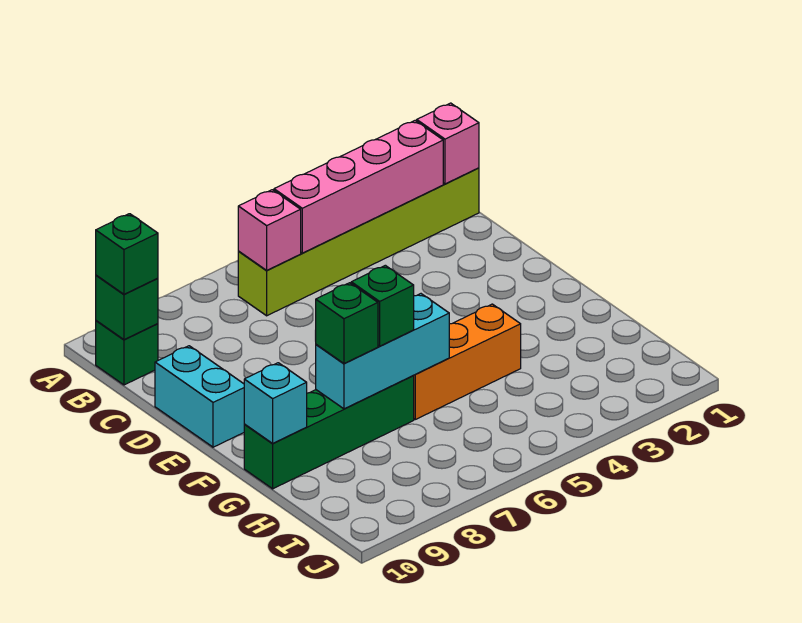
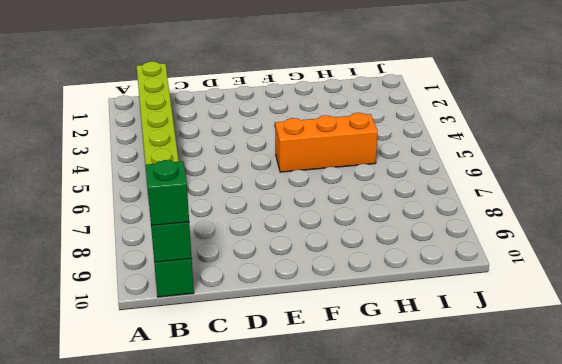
orange brick F5:H5 level 1 -> orange brick G4:G6 level 1
none -> cyan brick D10:E10 level 1
none -> green brick G7:G10 level 1
none -> pink brick B1 level 2

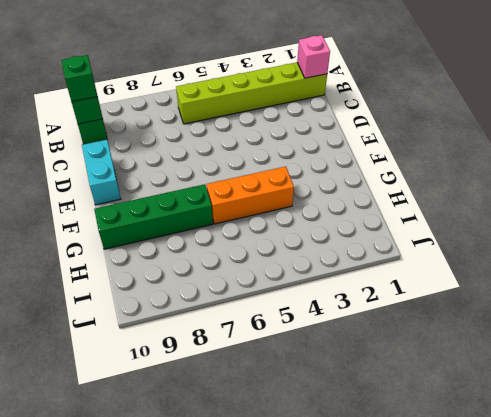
none -> pink brick B2:B5 level 2
none -> pink brick B6 level 2
none -> cyan brick G6:G8 level 2

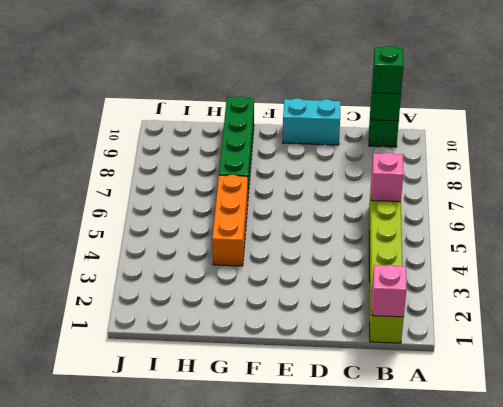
none -> pink brick B2:B5 level 2
none -> cyan brick G6:G8 level 2
none -> cyan brick G10 level 2

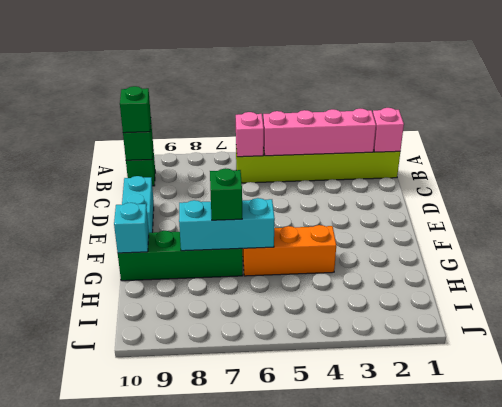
none -> green brick G8 level 3

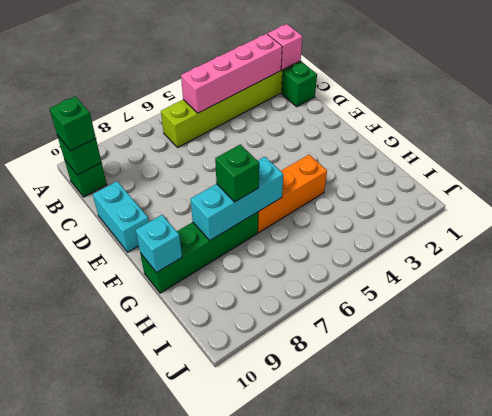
green brick C1 level 1 -> green brick G8 level 3
none -> pink brick B6 level 2

